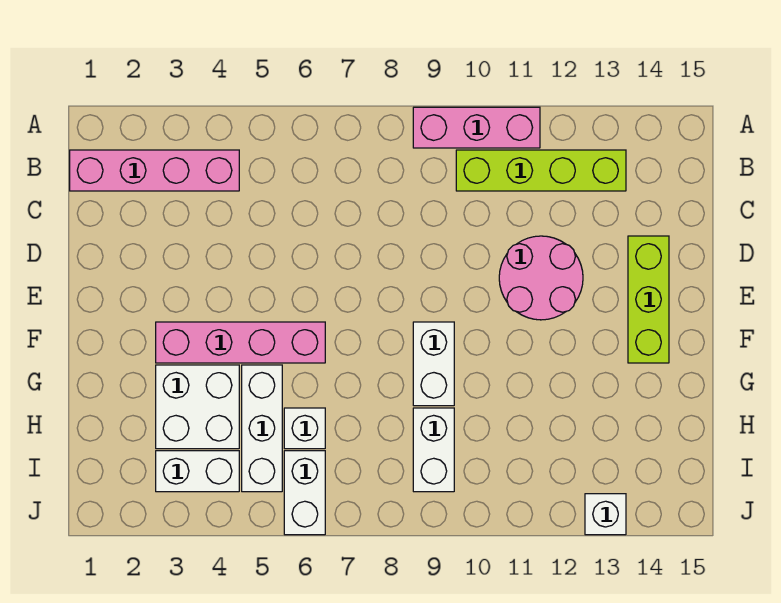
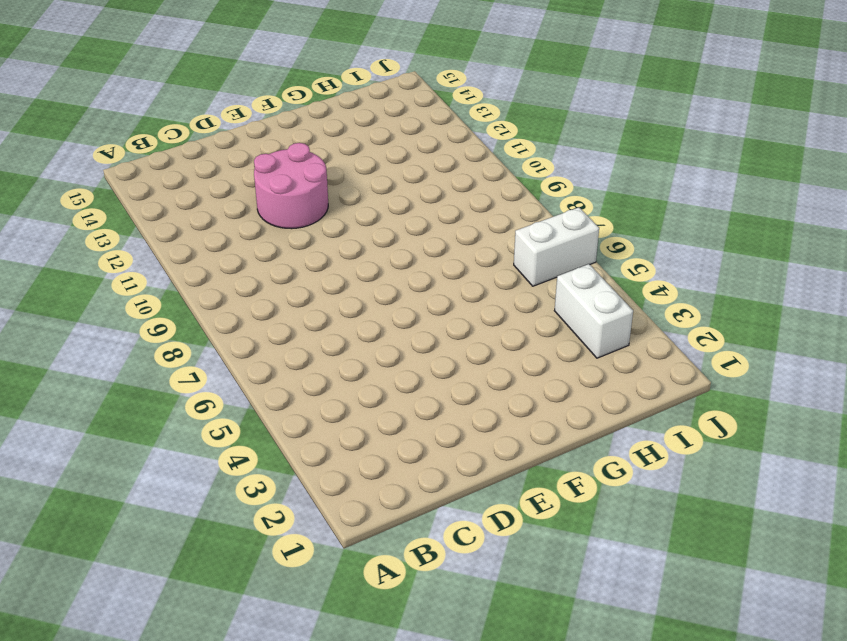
none -> pink brick A9:A11 level 1
none -> pink brick B1:B4 level 1
none -> lime brick B10:B13 level 1

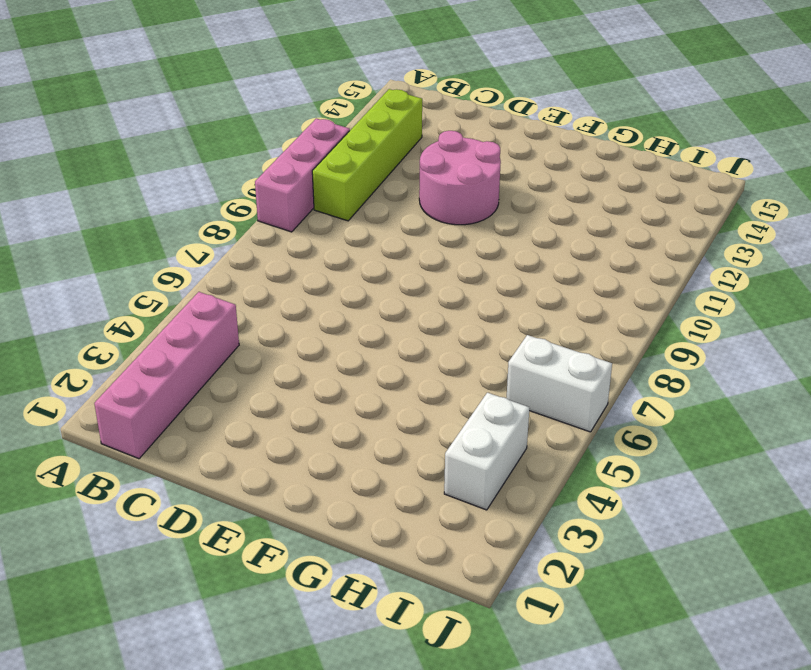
none -> lime brick D14:F14 level 1
none -> pink brick F3:F6 level 1
none -> white brick F9:G9 level 1

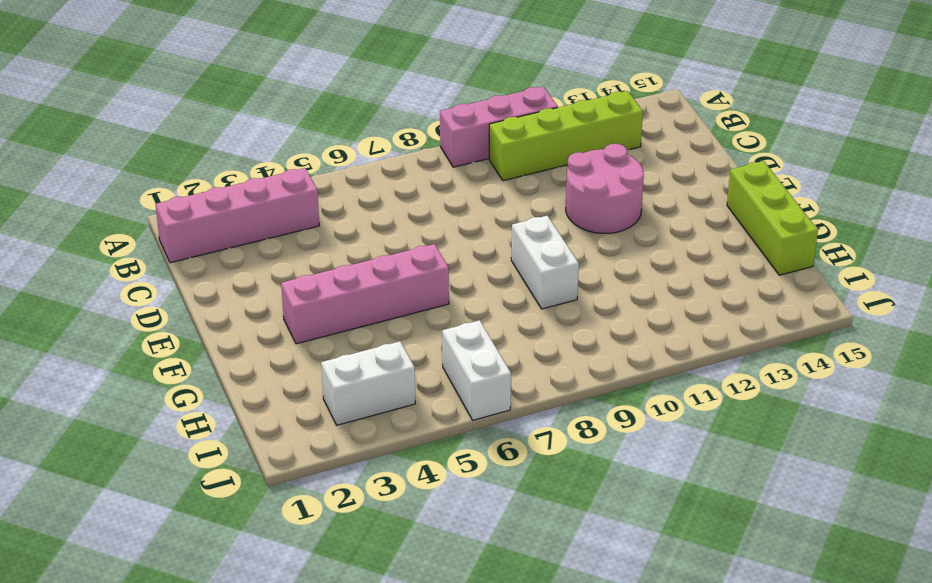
lime brick F15:H15 level 1 -> lime brick D14:F14 level 1
none -> white brick G3:H4 level 1
none -> white brick G5:I5 level 1
none -> white brick H6 level 1

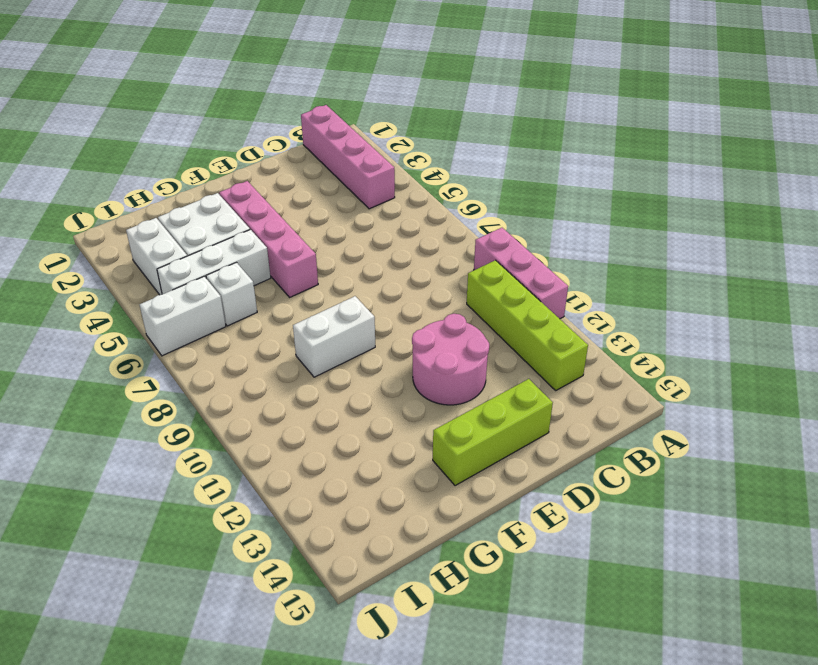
none -> white brick H9:I9 level 1
none -> white brick J13 level 1

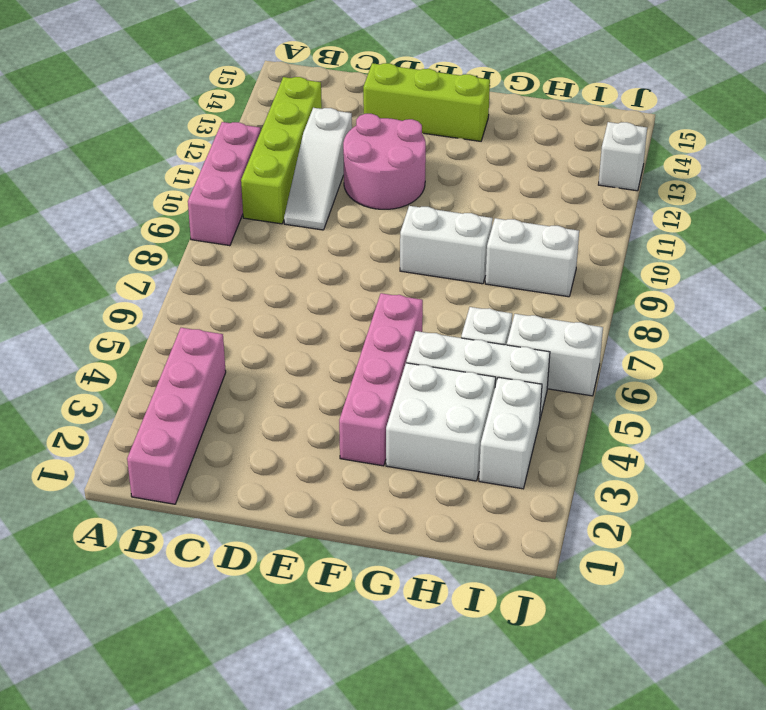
white slope C10:C12 level 1 top 12 -> none

